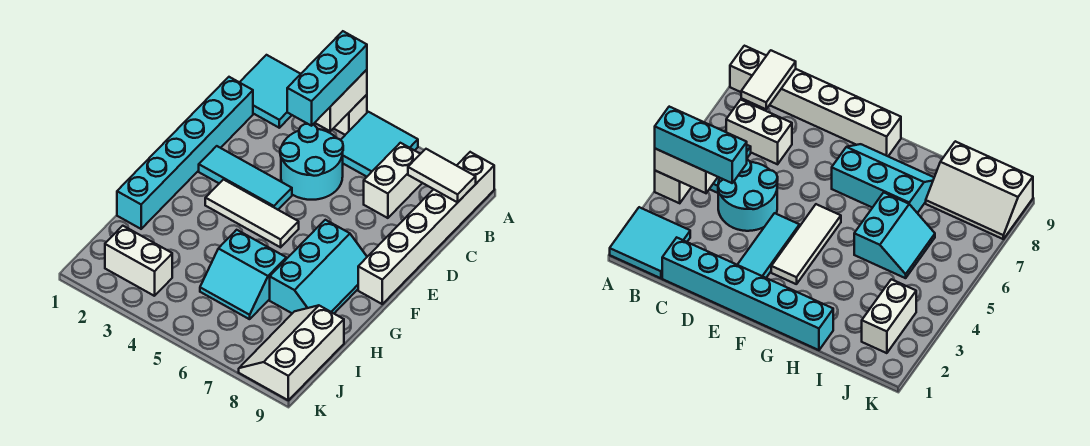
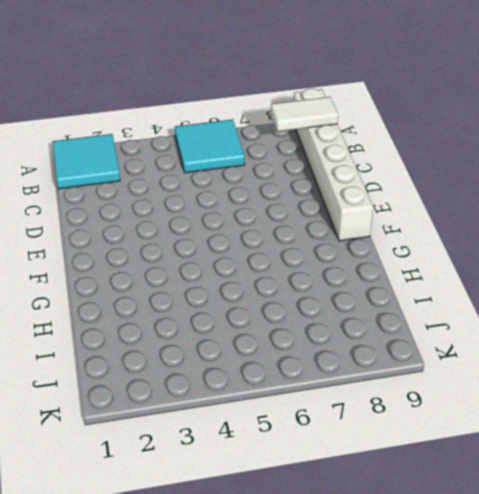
none -> white brick A4 level 1
none -> white brick B7:C7 level 1
none -> cyan brick C1:H1 level 1

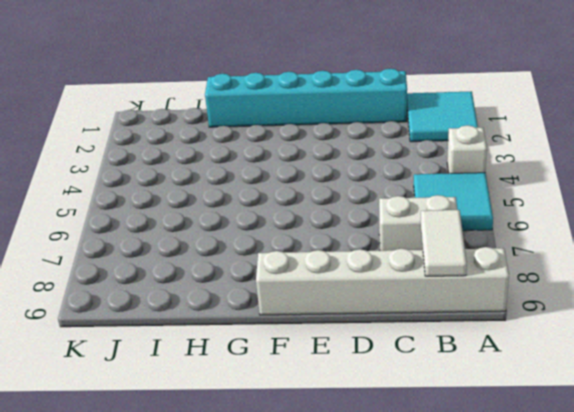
none -> cyan round brick C4:D5 level 1
none -> cyan tile E2:E4 level 1
none -> white tile F3:F5 level 1

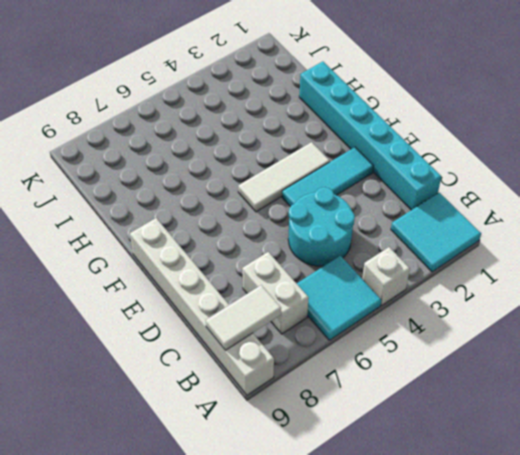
none -> cyan slope F7:H8 level 1 top 7
none -> cyan slope H5:I6 level 1 top H
none -> white slope I8:K9 level 1 top 9

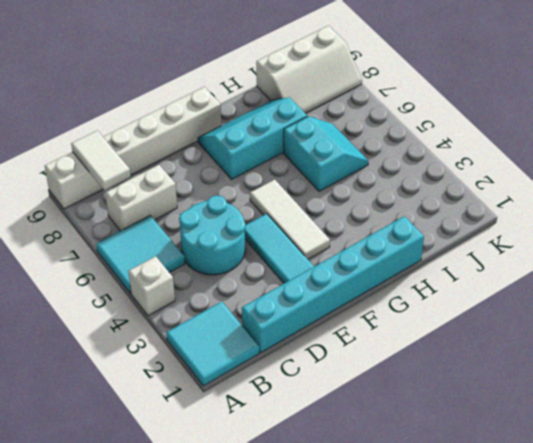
none -> white brick J2:J3 level 1
none -> white brick A4:B4 level 2
none -> cyan brick A4:C4 level 3

